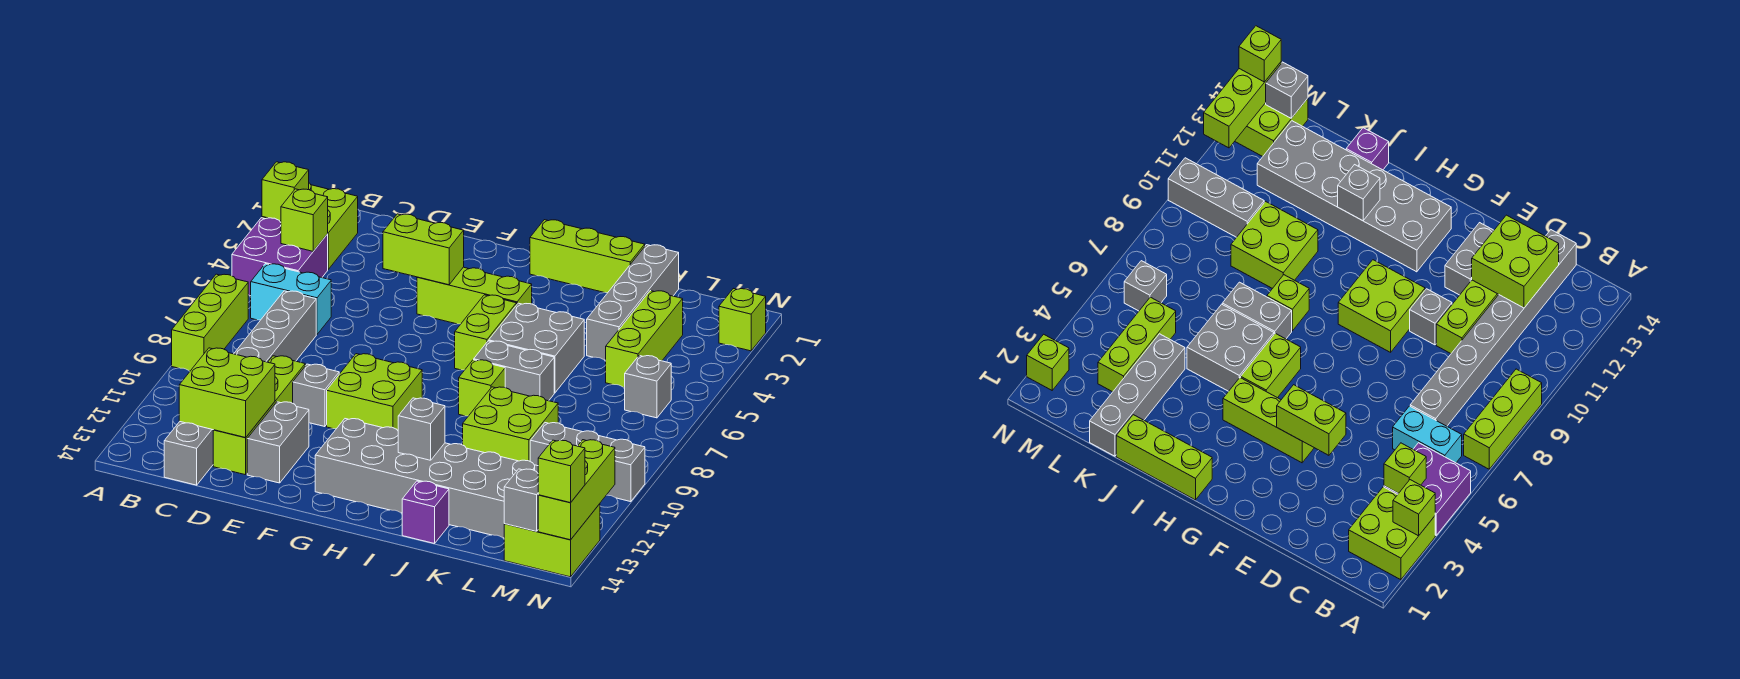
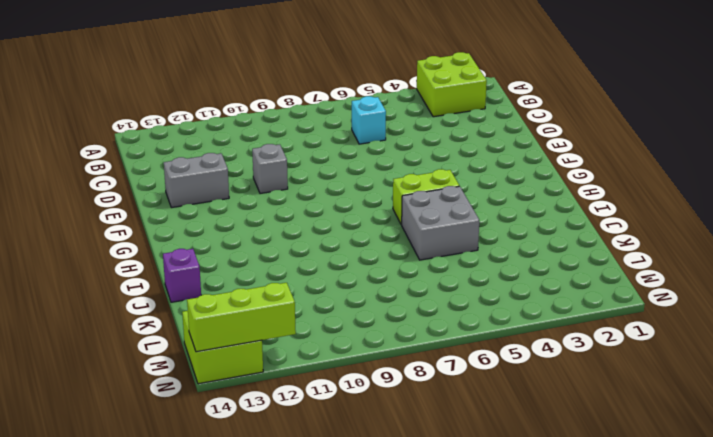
cyan brick C6 level 1 -> cyan brick B6:C6 level 1
none -> purple brick A4:B5 level 1
none -> lime brick A7:A9 level 1
none -> grey brick C7:C14 level 1
none -> lime brick D10:D13 level 1

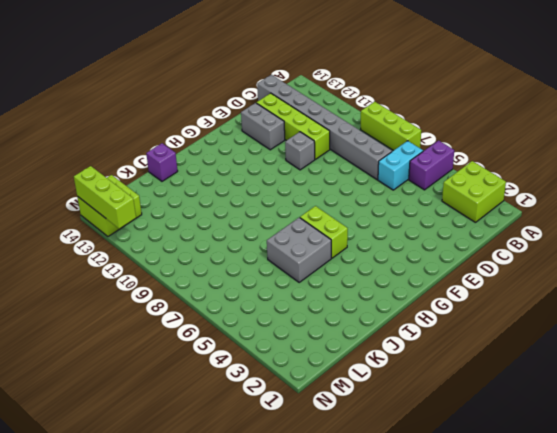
purple brick A5:B5 level 1 -> purple brick A4:B5 level 1
none -> lime brick F4:H4 level 1
none -> lime brick F9:G10 level 1
none -> grey brick G12:L13 level 1
none -> lime brick H1:J1 level 1

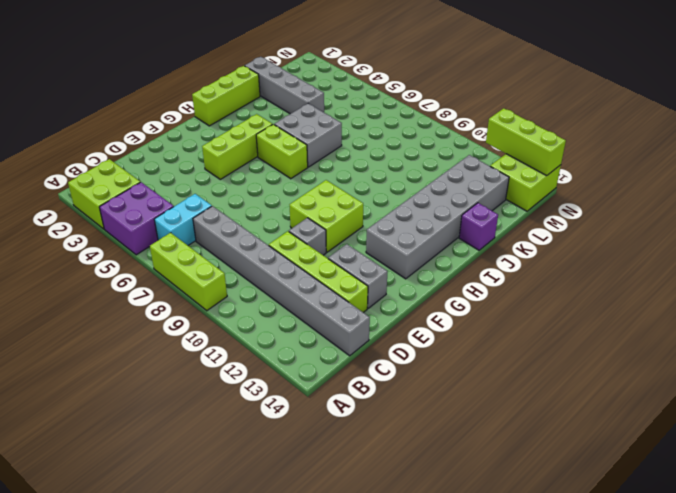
none -> grey brick I7:J7 level 1
none -> lime brick I8 level 1
none -> lime brick J9:K10 level 1
none -> lime brick L3:L5 level 1

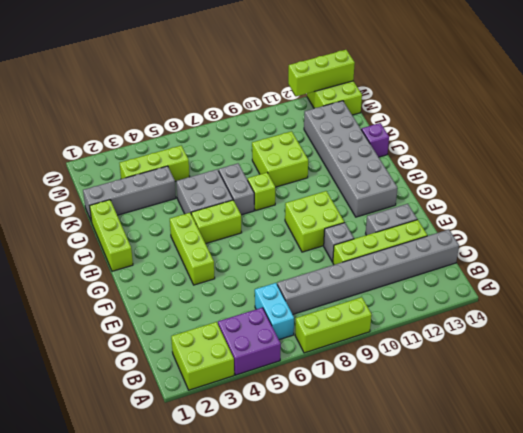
none -> grey brick L10:N10 level 1
none -> grey brick M6 level 1
none -> lime brick N2 level 1
none -> lime brick A3 level 2

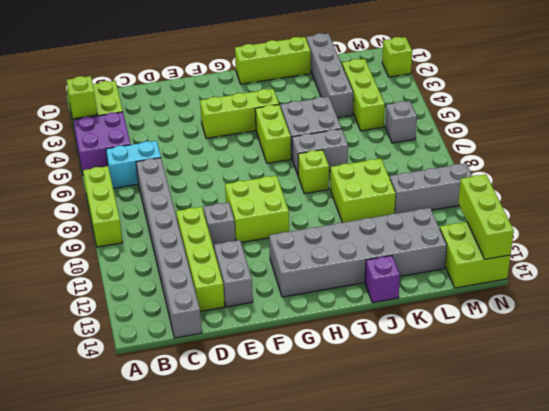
none -> lime brick B4 level 2
none -> lime brick C12:D13 level 2
none -> lime brick E4:F4 level 2
none -> grey brick I12 level 2

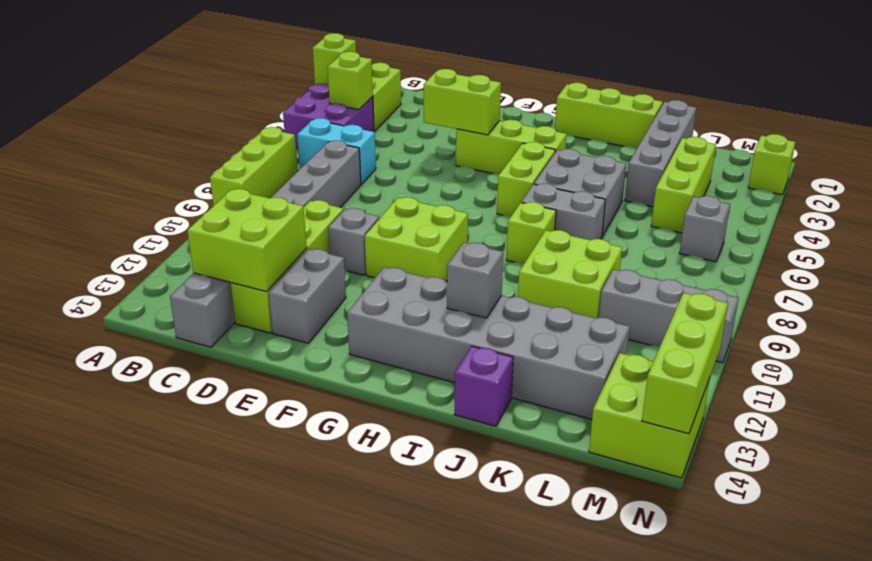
none -> grey brick M14 level 2
none -> lime brick N14 level 3

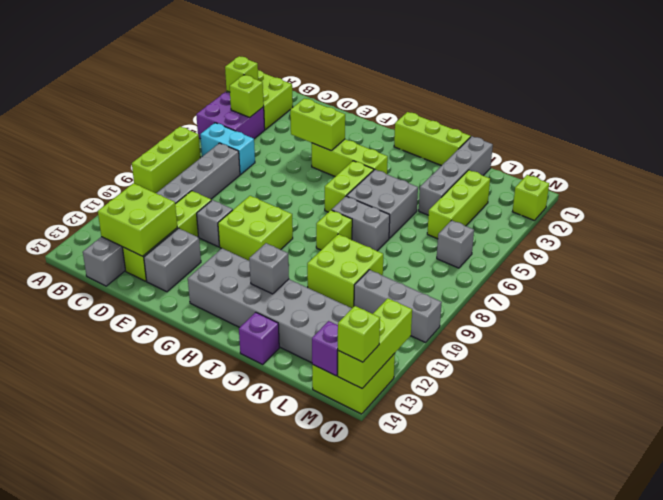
purple brick M14 level 2 -> grey brick M14 level 2

